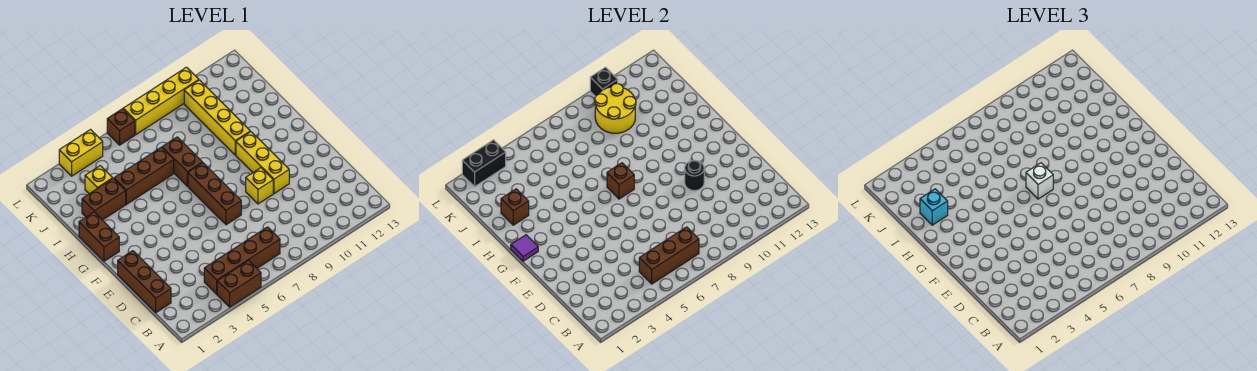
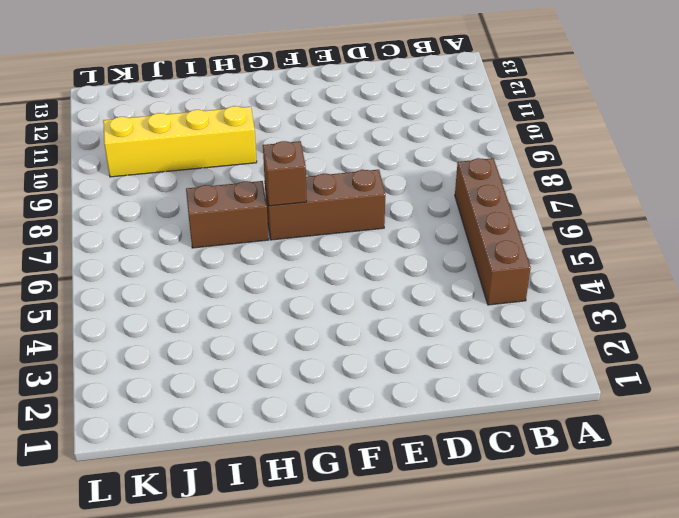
none -> brown brick A4:A5 level 1
none -> brown brick C1:E1 level 1
none -> yellow brick E9 level 1

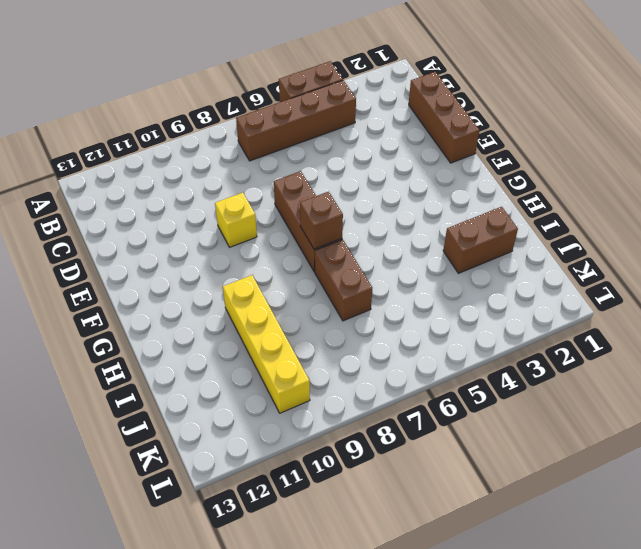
none -> yellow brick E10:G10 level 1
none -> brown brick G1:H1 level 1
none -> brown brick I4:I6 level 1

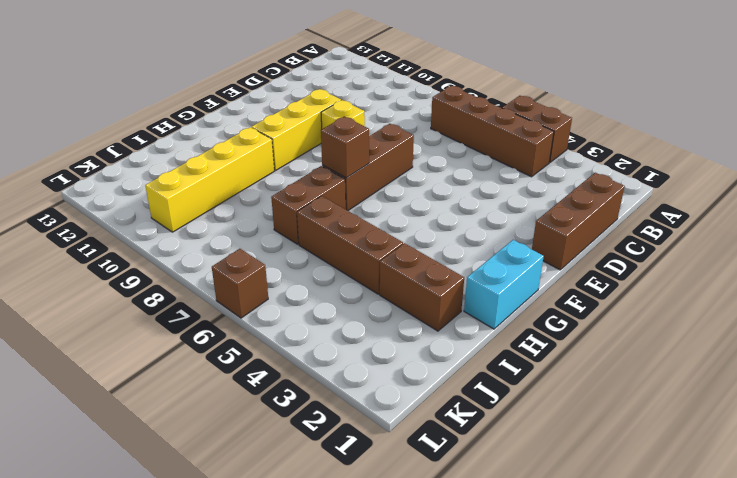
cyan brick G1:H1 level 1 -> brown brick G1:H1 level 1
none -> yellow brick J3 level 1
none -> yellow brick L3:L4 level 1
none -> yellow brick L7:L10 level 1

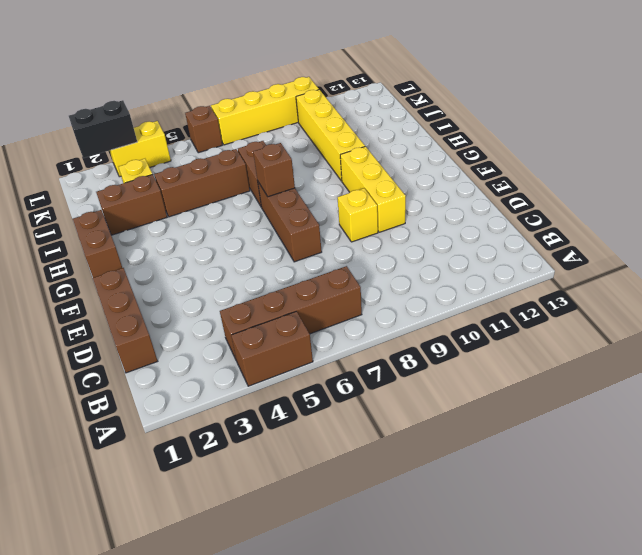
none -> brown brick B5:B7 level 2
none -> black round brick E10 level 2
none -> purple tile G1 level 2

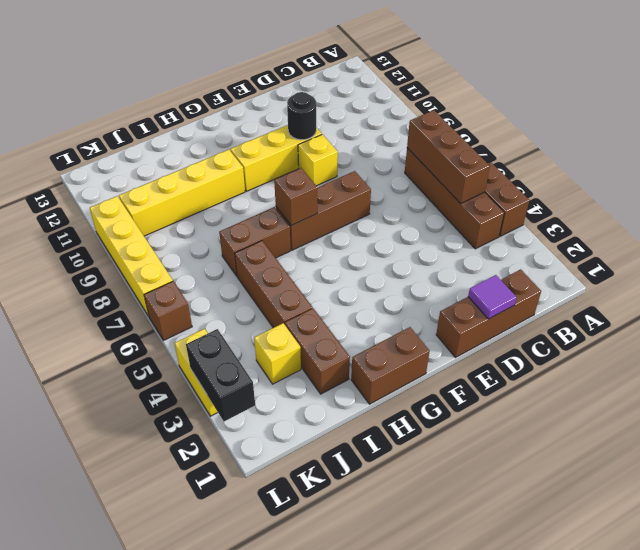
purple tile D1 level 2 -> purple tile G1 level 2
none -> brown brick I2 level 2
none -> yellow round brick J9:K10 level 2
none -> black brick L10 level 2

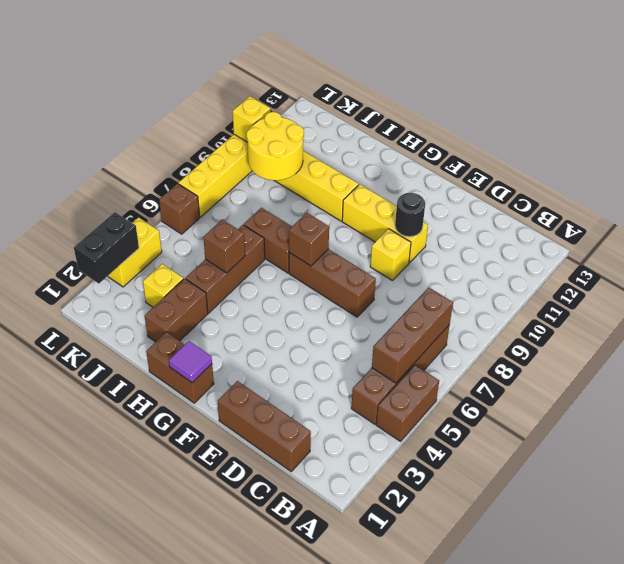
brown brick I5 level 2 -> brown brick I2 level 2
yellow brick L10 level 2 -> black brick L10 level 2
none -> white brick G7 level 3
none -> cyan brick I2 level 3

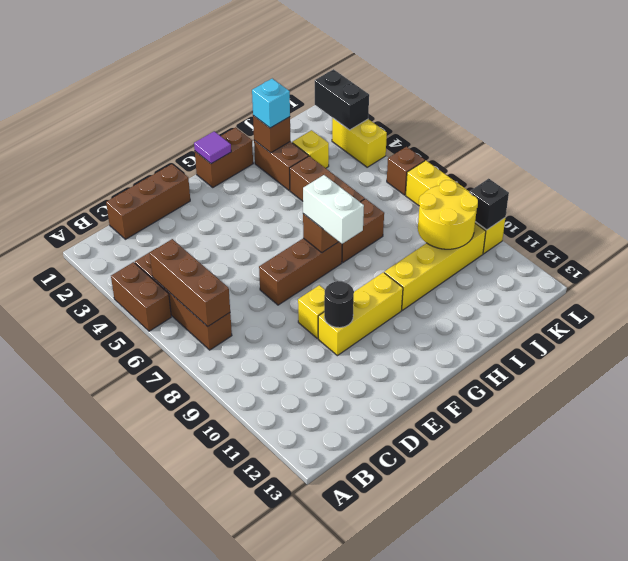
white brick G7:G8 level 3 -> white brick G7 level 3

